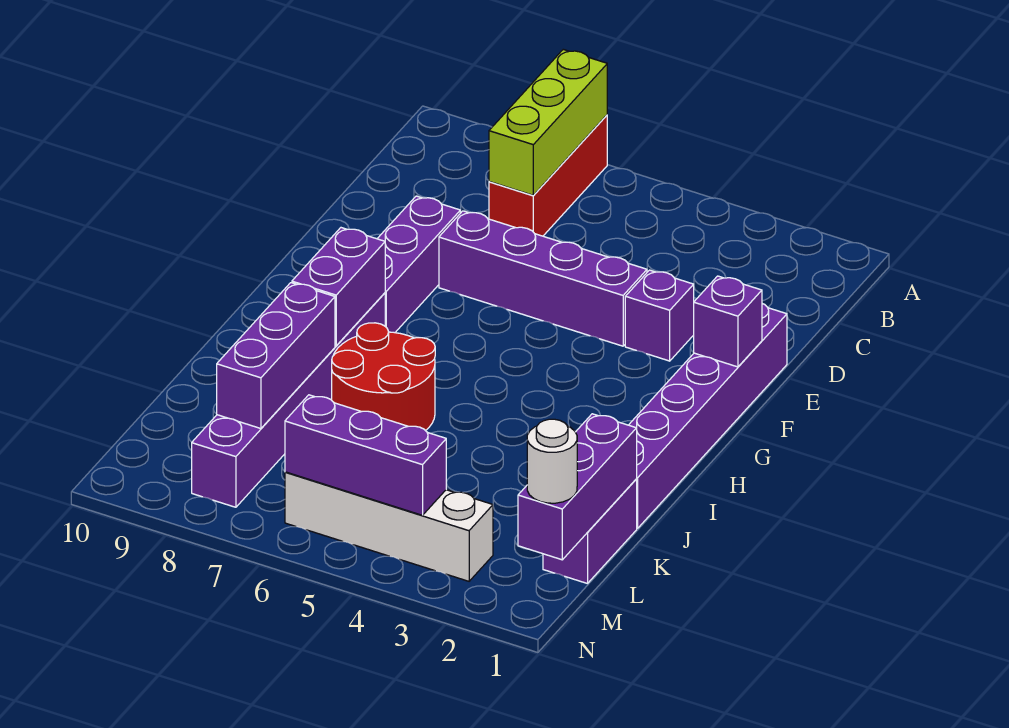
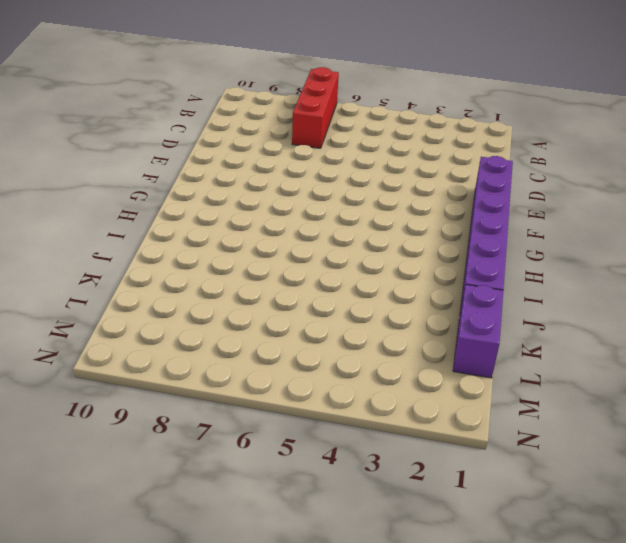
none -> purple brick E3 level 1
none -> purple brick E4:E7 level 1
none -> purple brick E8:G8 level 1

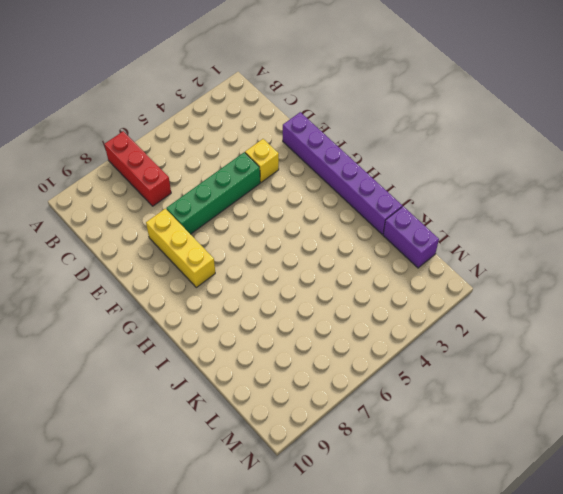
yellow brick E3 level 1 -> purple brick E3 level 1
green brick E4:E7 level 1 -> purple brick E4:E7 level 1
yellow brick E8:G8 level 1 -> purple brick E8:G8 level 1
none -> purple brick H8:M8 level 1
none -> red round brick I6:J7 level 1
none -> white brick M3:M6 level 1

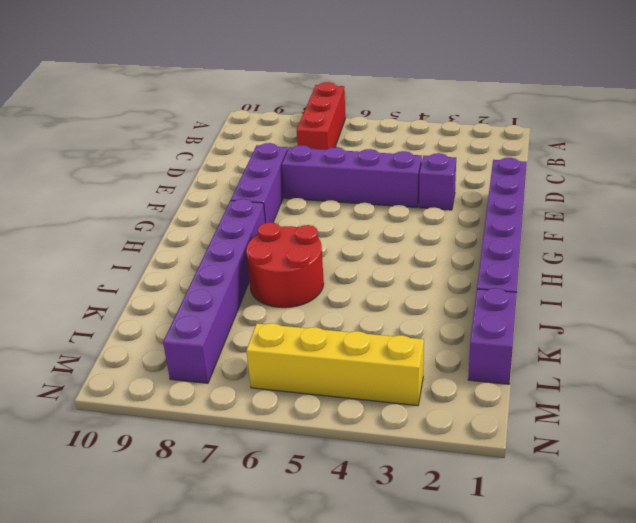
yellow brick M3:M6 level 1 -> white brick M3:M6 level 1
none -> lime brick A7:C7 level 2
none -> purple brick F1 level 2
none -> purple brick H8:I8 level 2

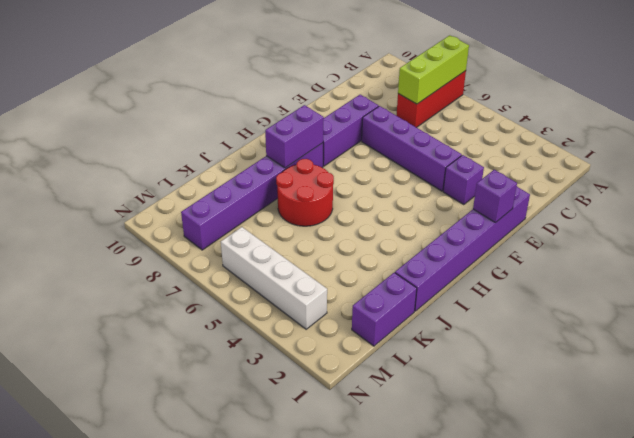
none -> purple brick J8:L8 level 2
none -> purple brick K1:M1 level 2
none -> purple brick M4:M6 level 2

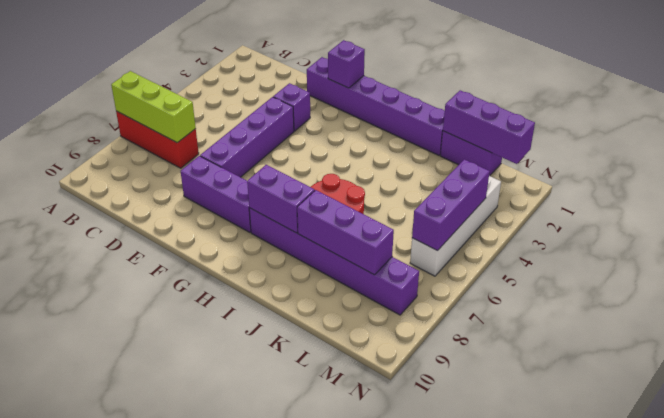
none -> white round brick M1 level 3

